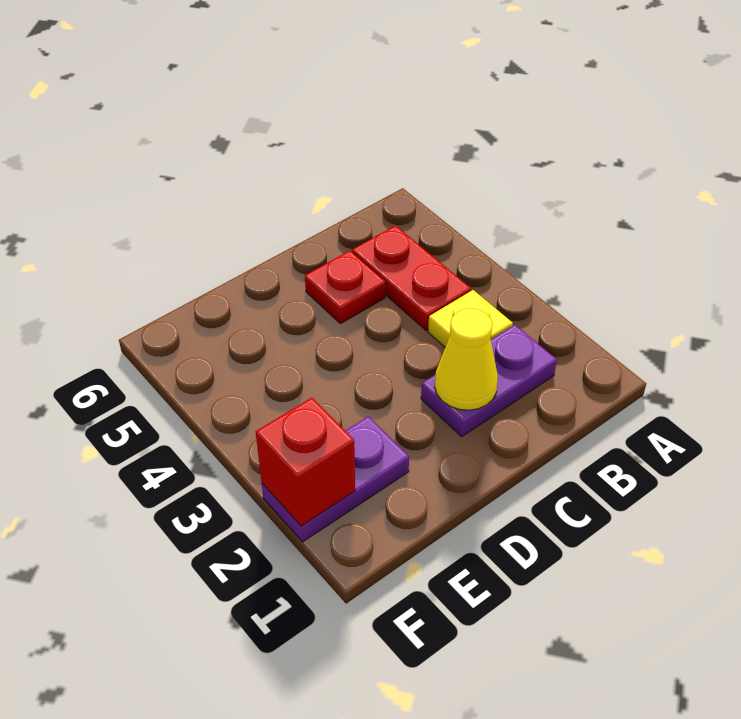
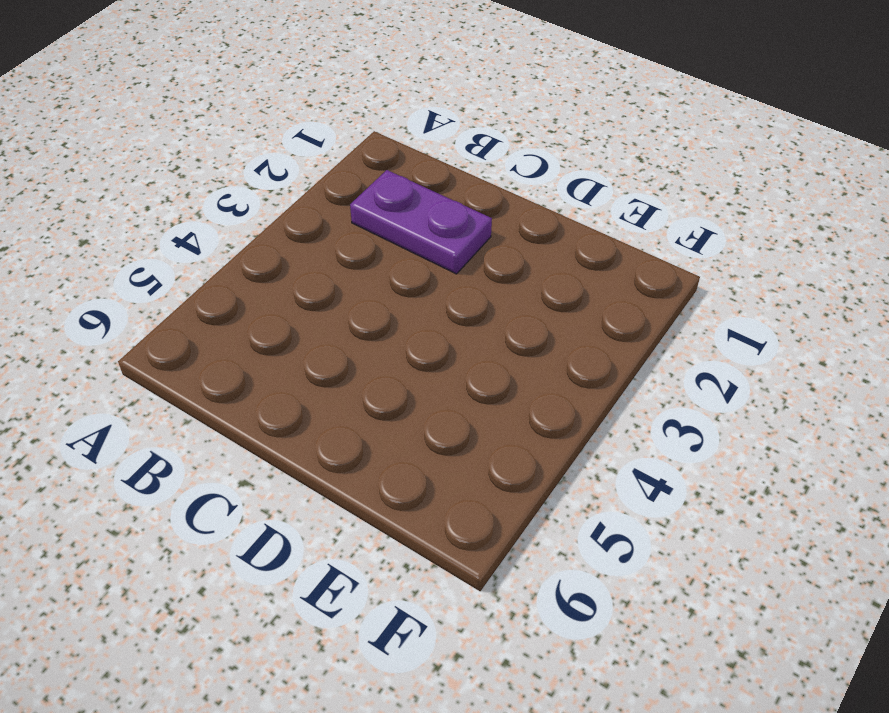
none -> yellow plate B3 level 1
none -> red plate B4:B5 level 1

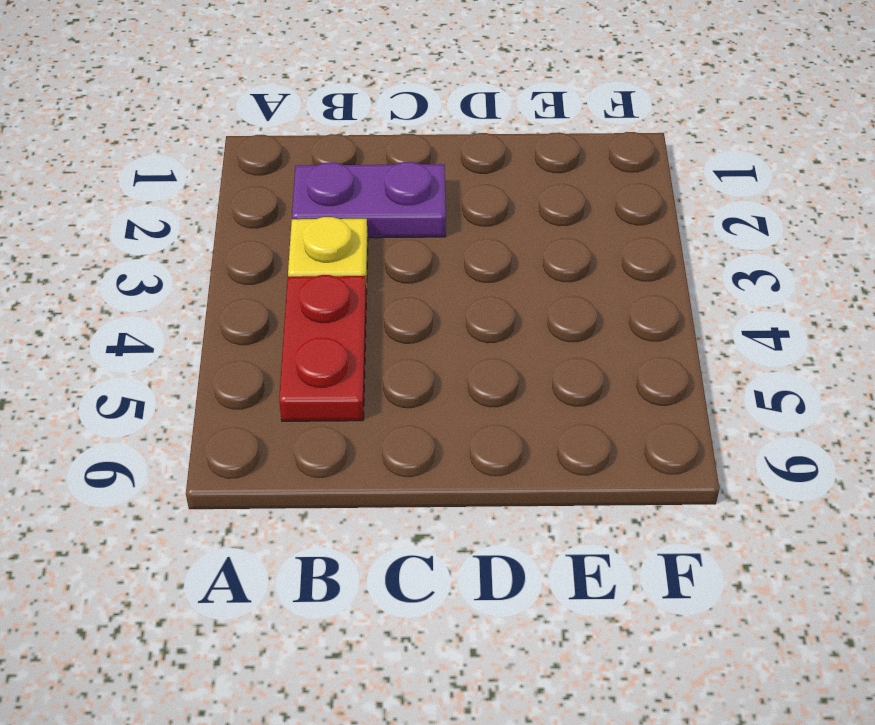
none -> red plate C5 level 1
none -> purple plate E2:F2 level 1

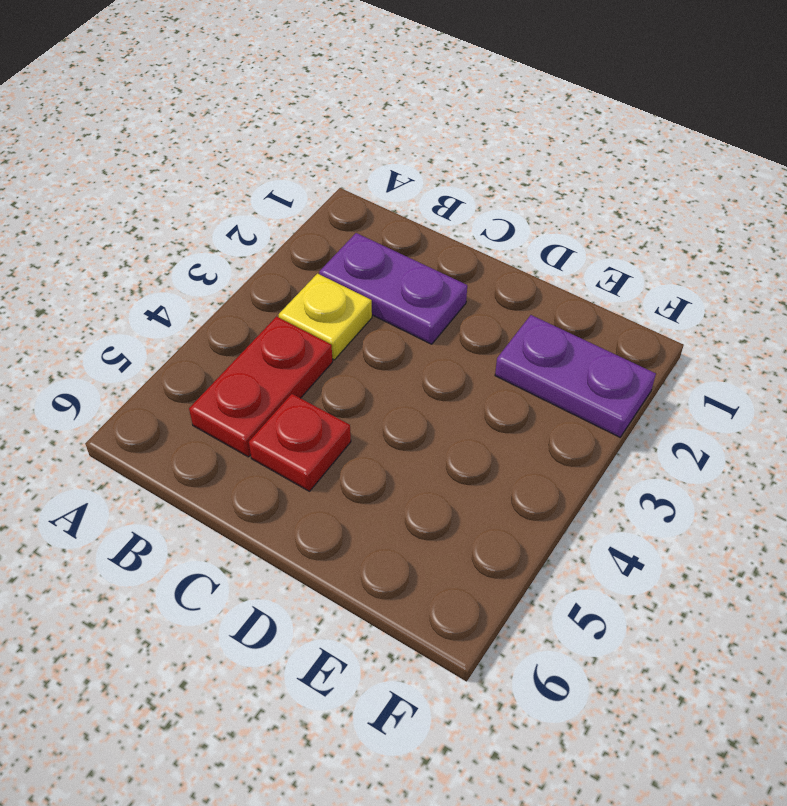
none -> yellow cone C2 level 2
none -> red brick F2 level 2

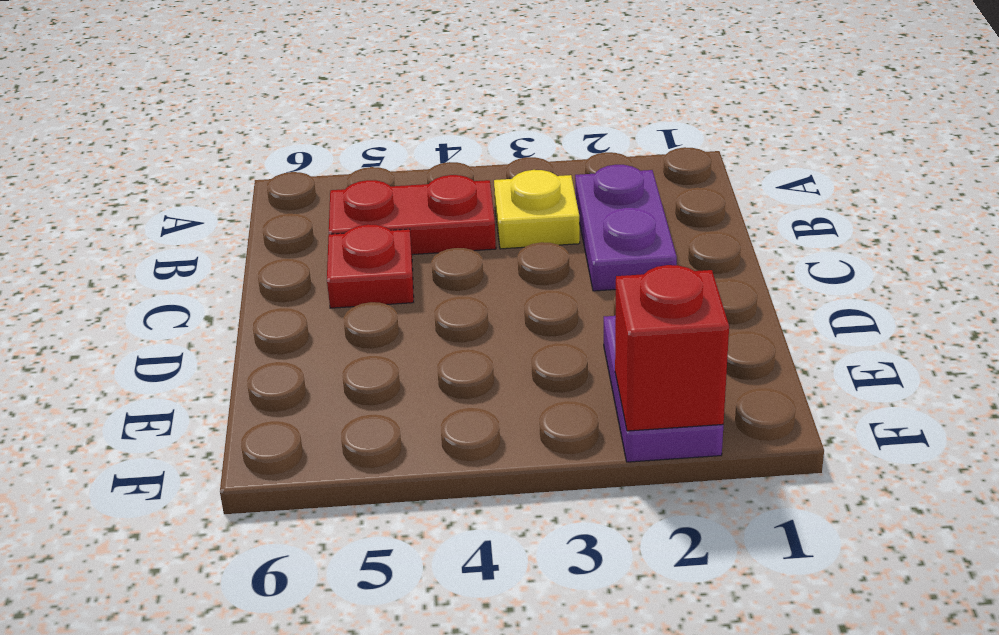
none -> yellow cone C2 level 2

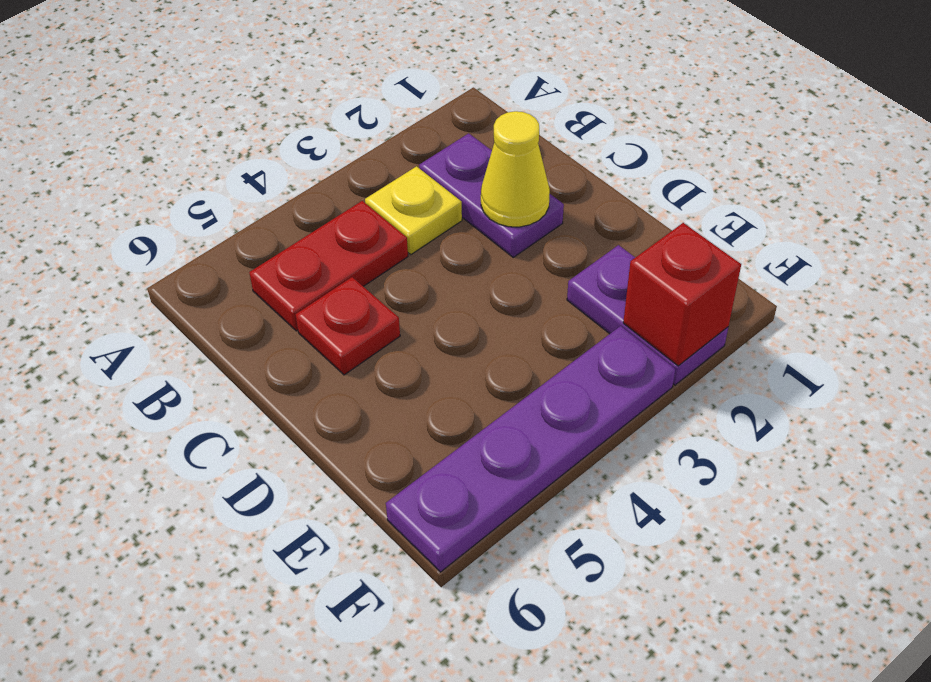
purple plate F3:F6 level 1 -> none

